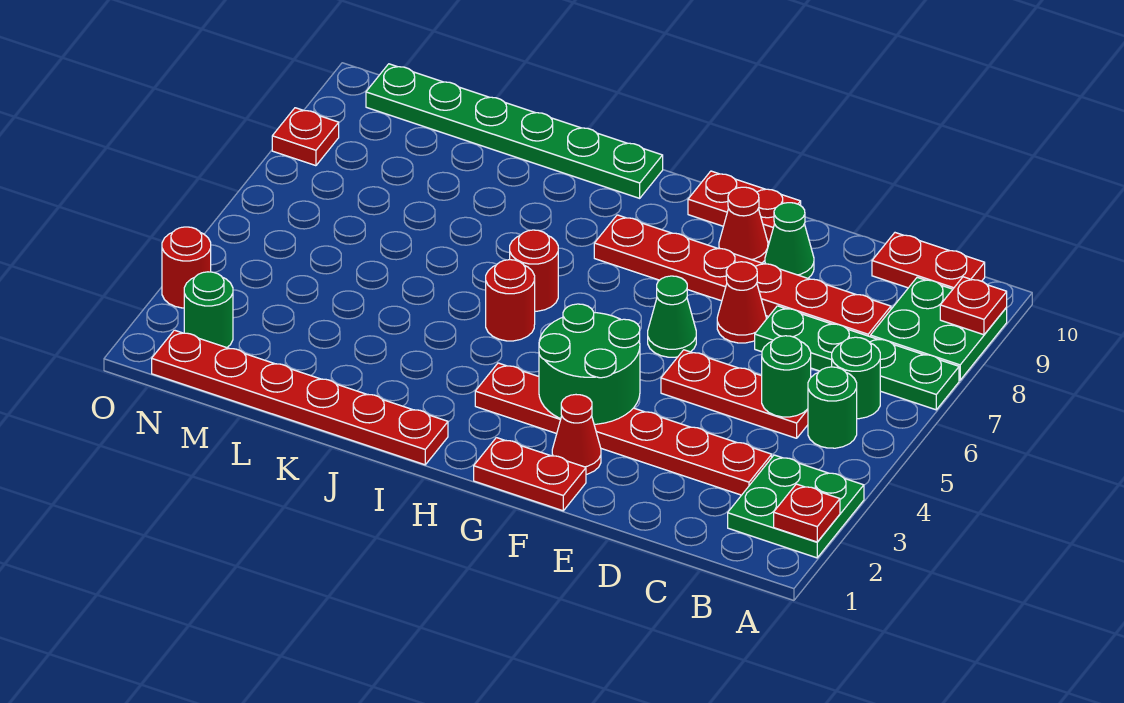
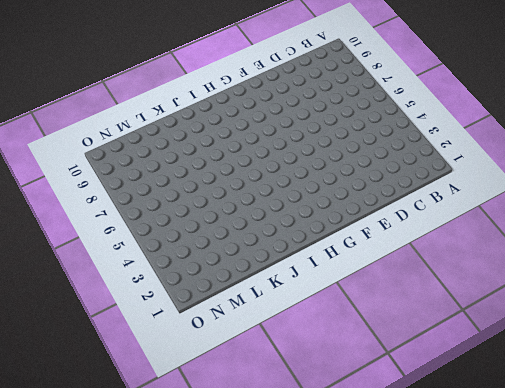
none -> green plate A2:B3 level 1
none -> green plate A7:D7 level 1
none -> green plate A8:B9 level 1

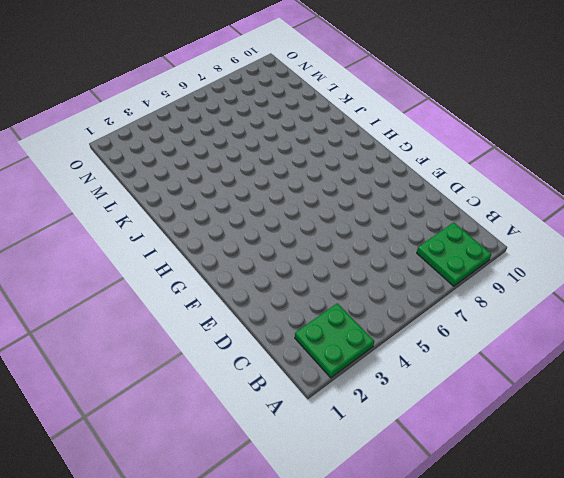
none -> green plate A7:D7 level 1
none -> green round brick B5 level 1
none -> green round brick B6 level 1

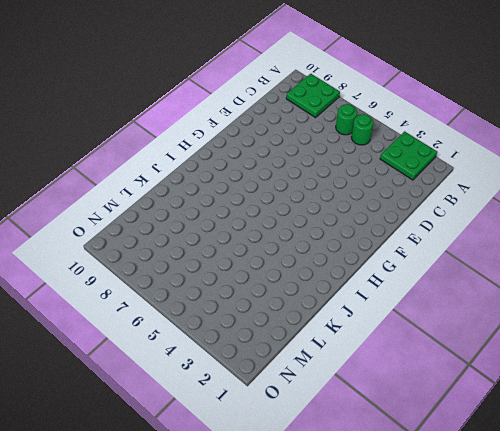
none -> green plate A7:D7 level 1
none -> red plate B10:C10 level 1
none -> red plate C3:H3 level 1

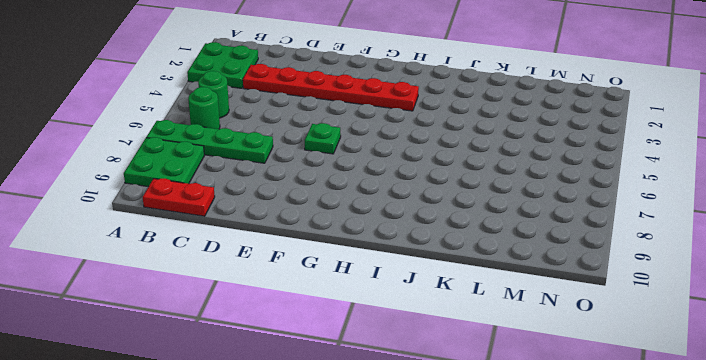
green plate F6 level 1 -> green cone F6 level 1
none -> red plate C5:E5 level 1
none -> red plate C8:H8 level 1
none -> red cone E7 level 1

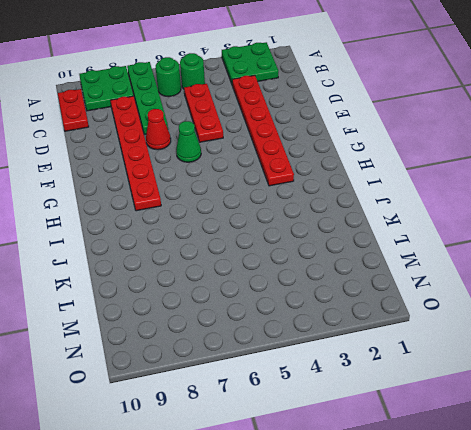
none -> green cone E9 level 1
none -> red plate F1:G1 level 1
none -> red cone F2 level 1

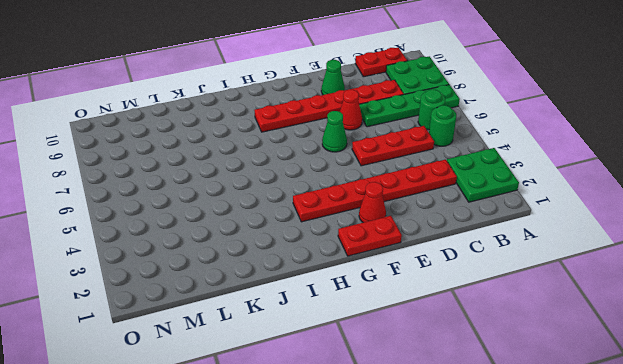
none -> red cone F9 level 1
none -> red plate F10:G10 level 1
none -> red plate I1:N1 level 1

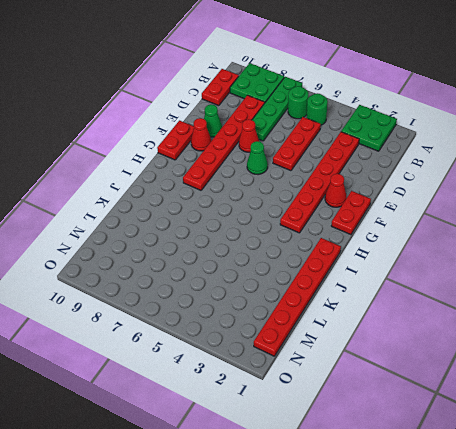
none -> red round brick I5 level 1
none -> red round brick I6 level 1
none -> green plate I10:N10 level 1

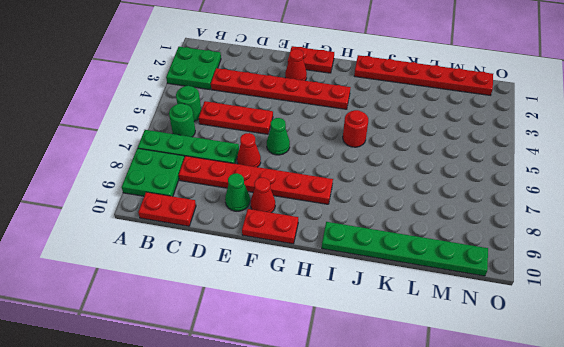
none -> red round brick I6 level 1
none -> green round brick N2 level 1
none -> red round brick O3 level 1

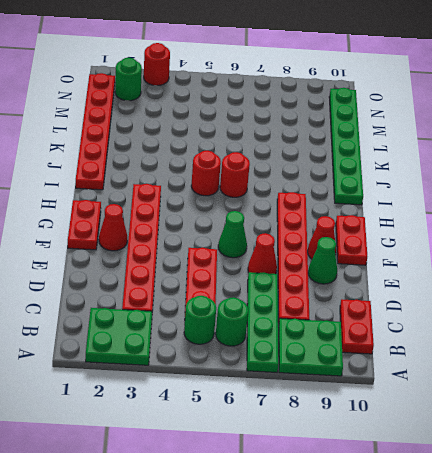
none -> red plate O8 level 1
none -> red plate A2 level 2
none -> red plate A9 level 2

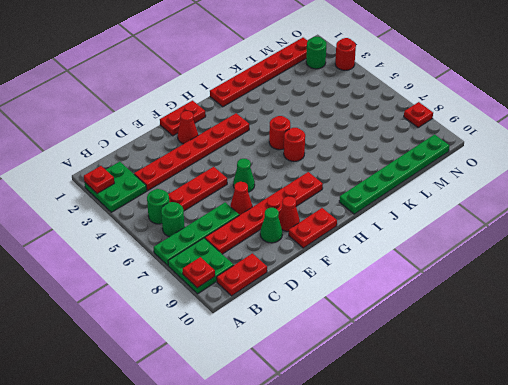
none -> green round brick C5 level 2
none -> green round brick F3:G4 level 2

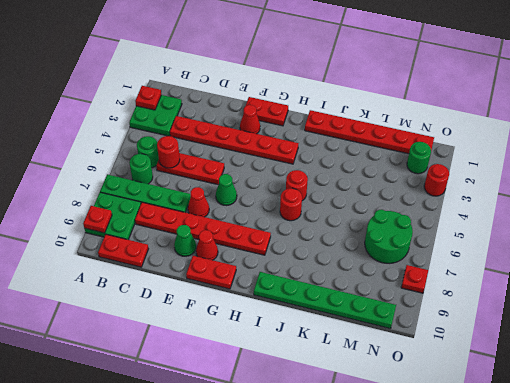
red round brick C5 level 2 -> green round brick C5 level 2
green round brick M6:N7 level 1 -> green round brick F3:G4 level 2

